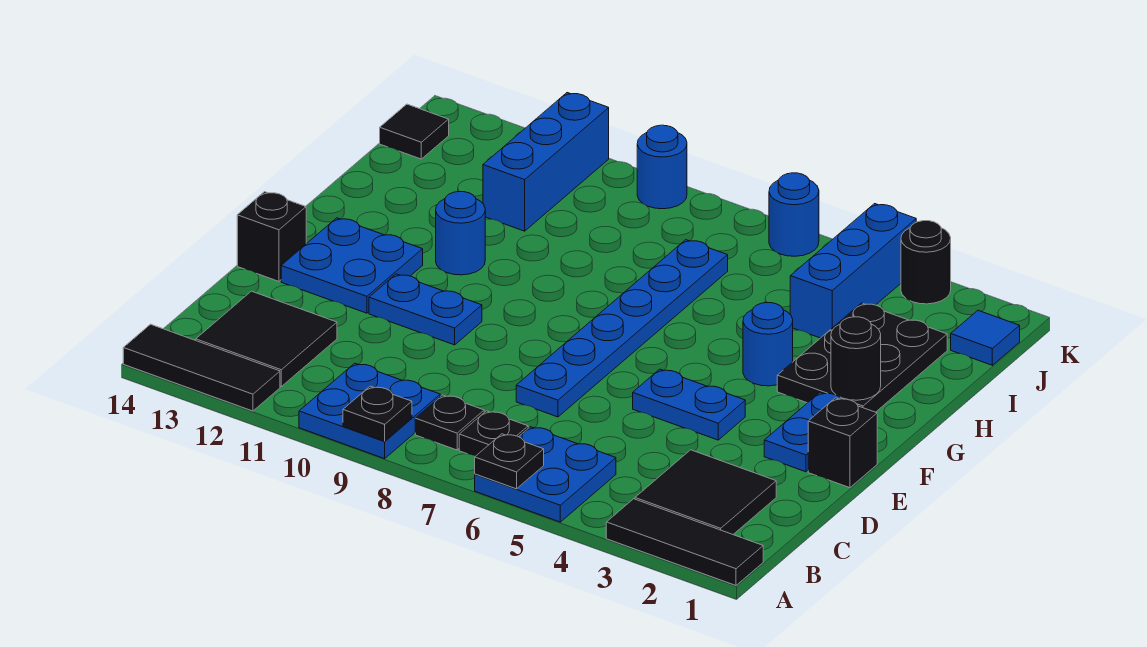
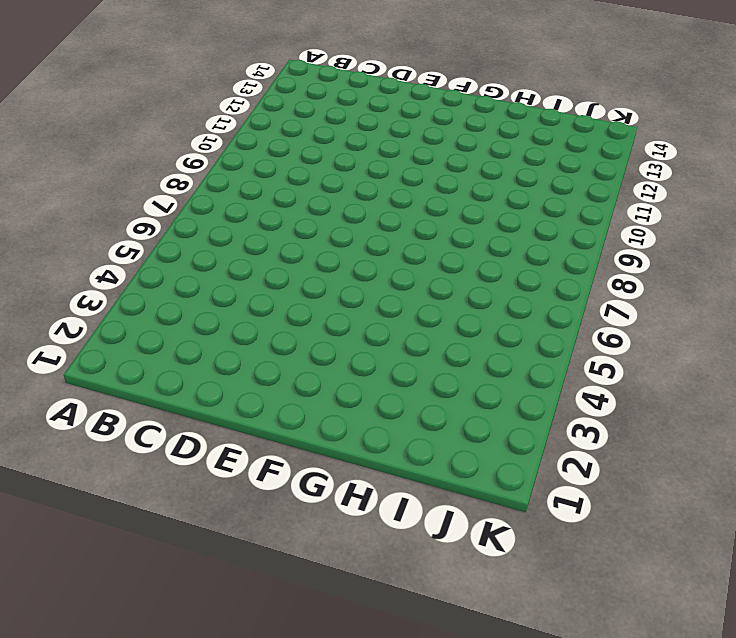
none -> black tile A1:A3 level 1
none -> blue plate A5:B6 level 1
none -> blue plate A9:B10 level 1

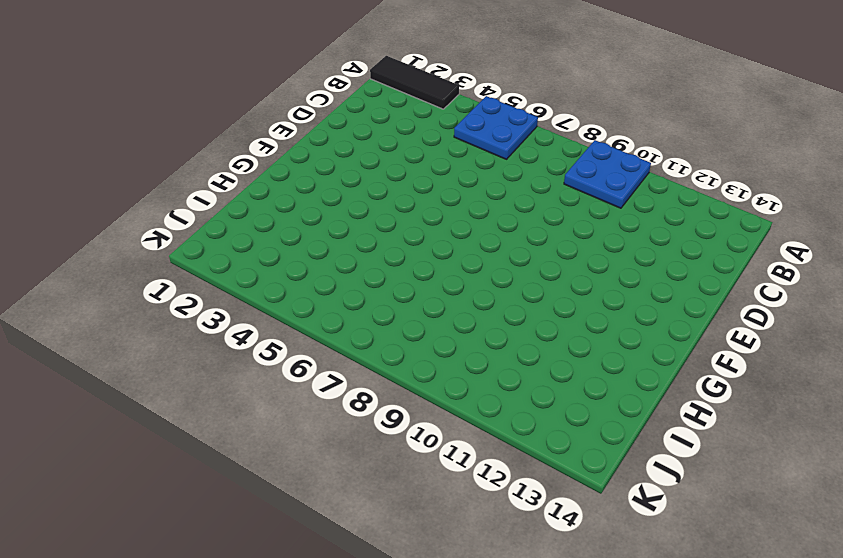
none -> black tile A12:A14 level 1
none -> black tile B2:C3 level 1
none -> black plate B7 level 1

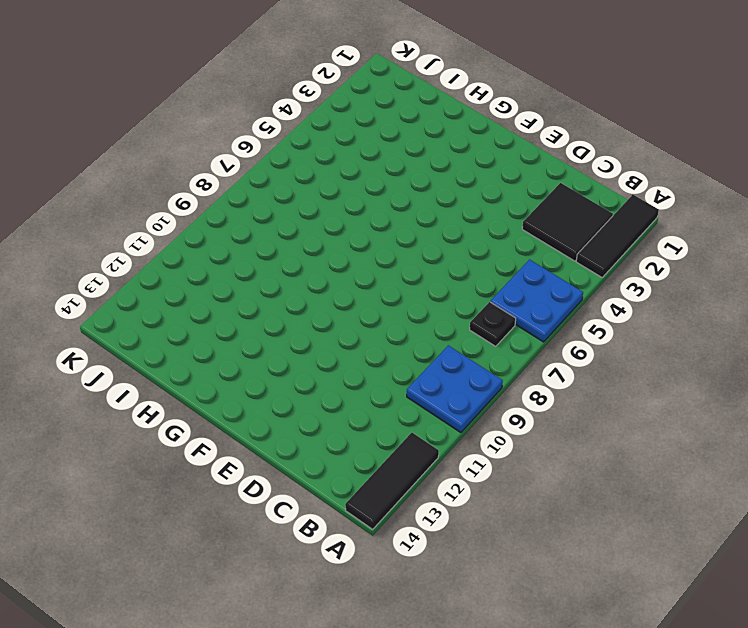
none -> black plate B8 level 1
none -> black tile B12:C13 level 1
none -> blue plate D7:I7 level 1

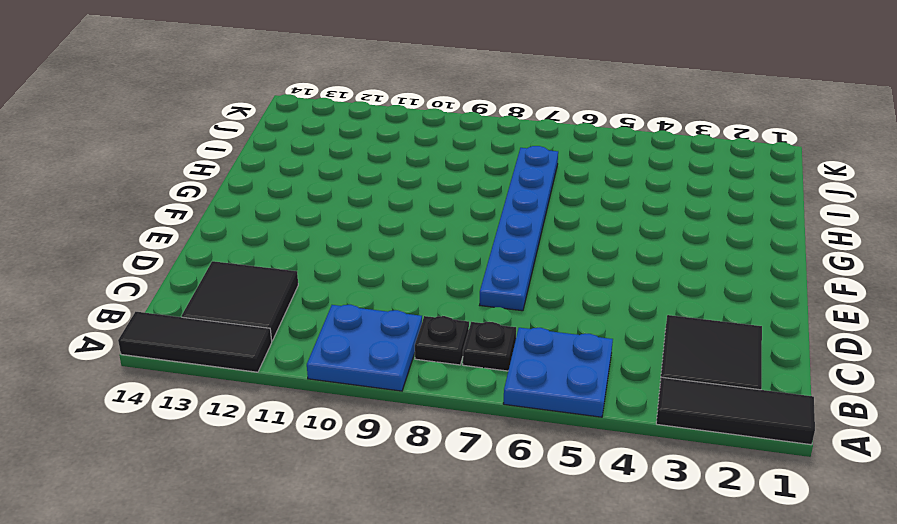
none -> black brick E1 level 1
none -> blue plate E2:F2 level 1
none -> blue plate E4:E5 level 1

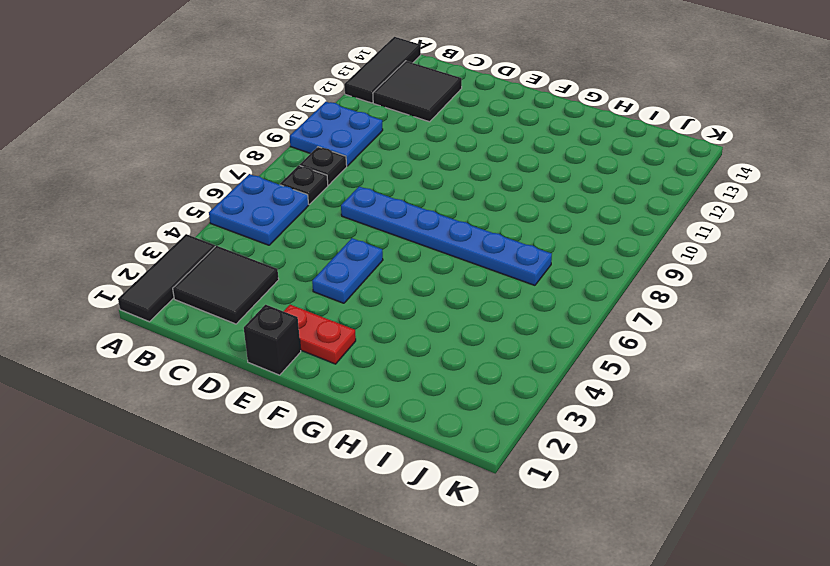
red plate E2:F2 level 1 -> blue plate E2:F2 level 1
none -> blue plate E10:E11 level 1
none -> blue plate E12:F13 level 1
none -> black brick E14 level 1

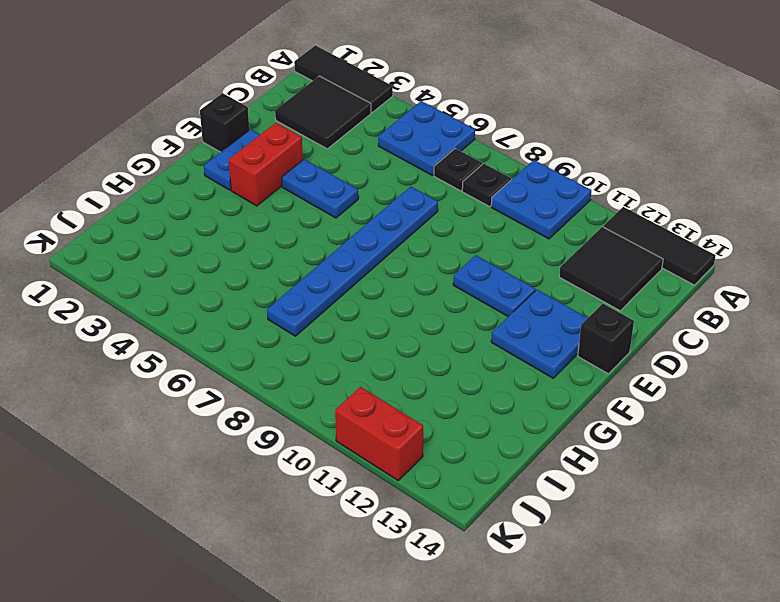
red brick E3:F3 level 1 -> none
red brick K11:K12 level 1 -> blue brick I11:K11 level 1
none -> black plate G2:I3 level 1
none -> blue round brick G4 level 1
none -> blue round brick G11 level 1

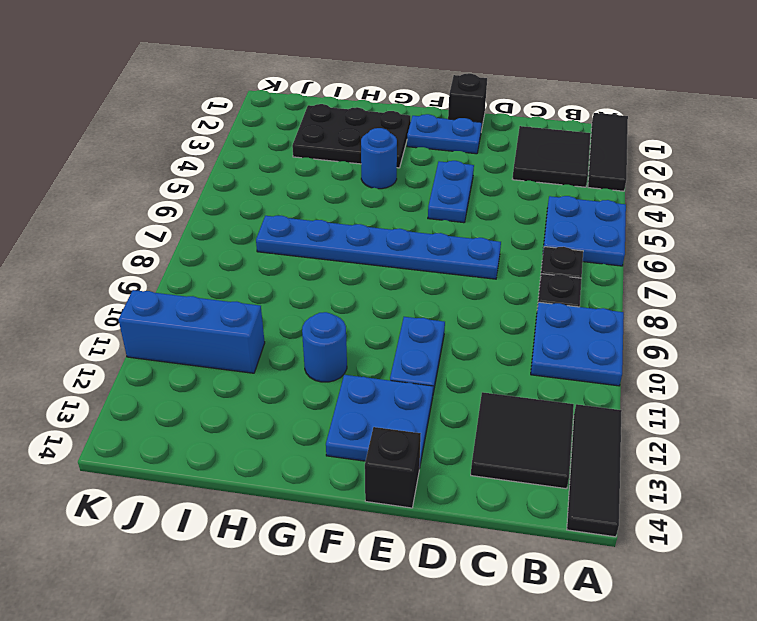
none -> blue brick I4:K4 level 1
none -> blue tile J1 level 1
none -> black tile J14 level 1

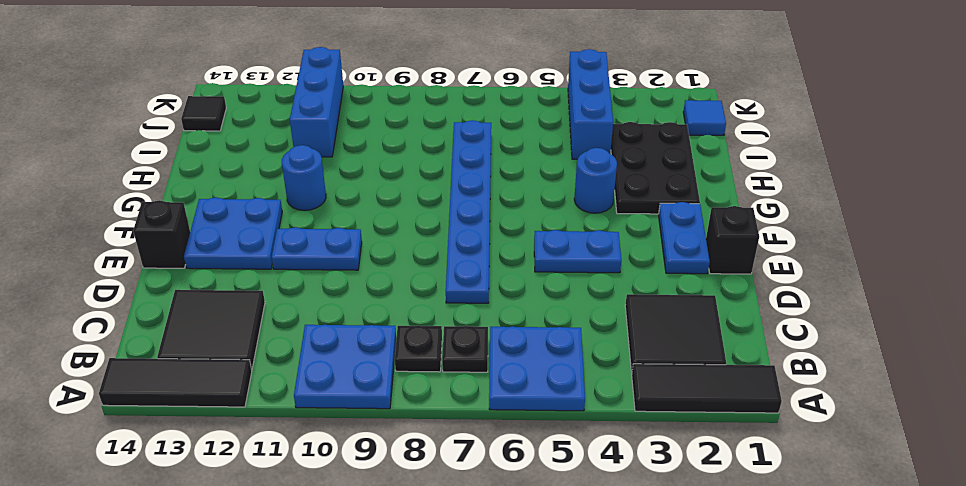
none -> black round brick K3 level 1
none -> blue round brick K6 level 1
none -> blue round brick K9 level 1

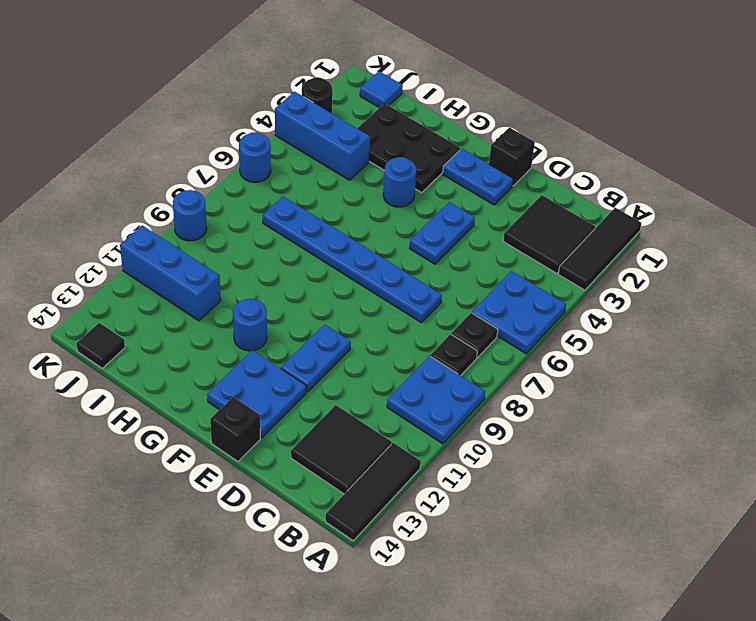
none -> black plate A6 level 2
none -> black plate A9 level 2
none -> black round brick G2 level 2

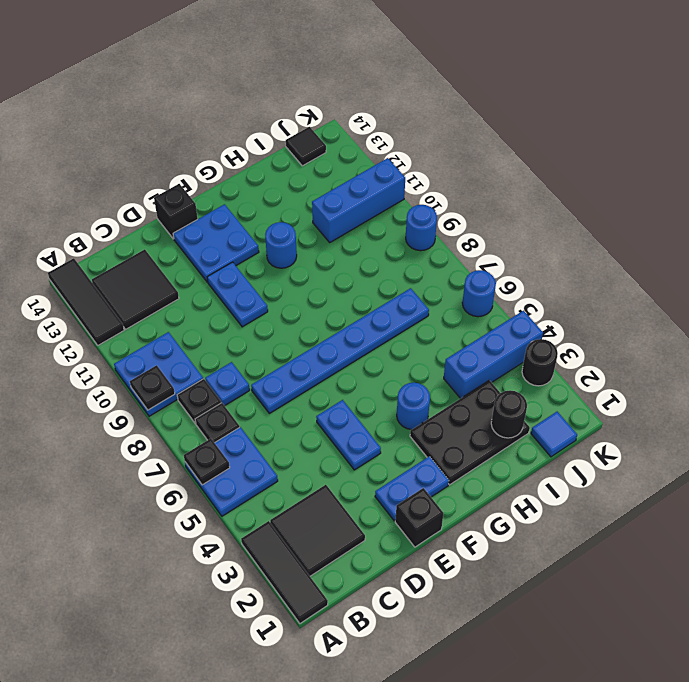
blue plate C8 level 1 -> none
black round brick I2 level 2 -> black round brick G2 level 2

